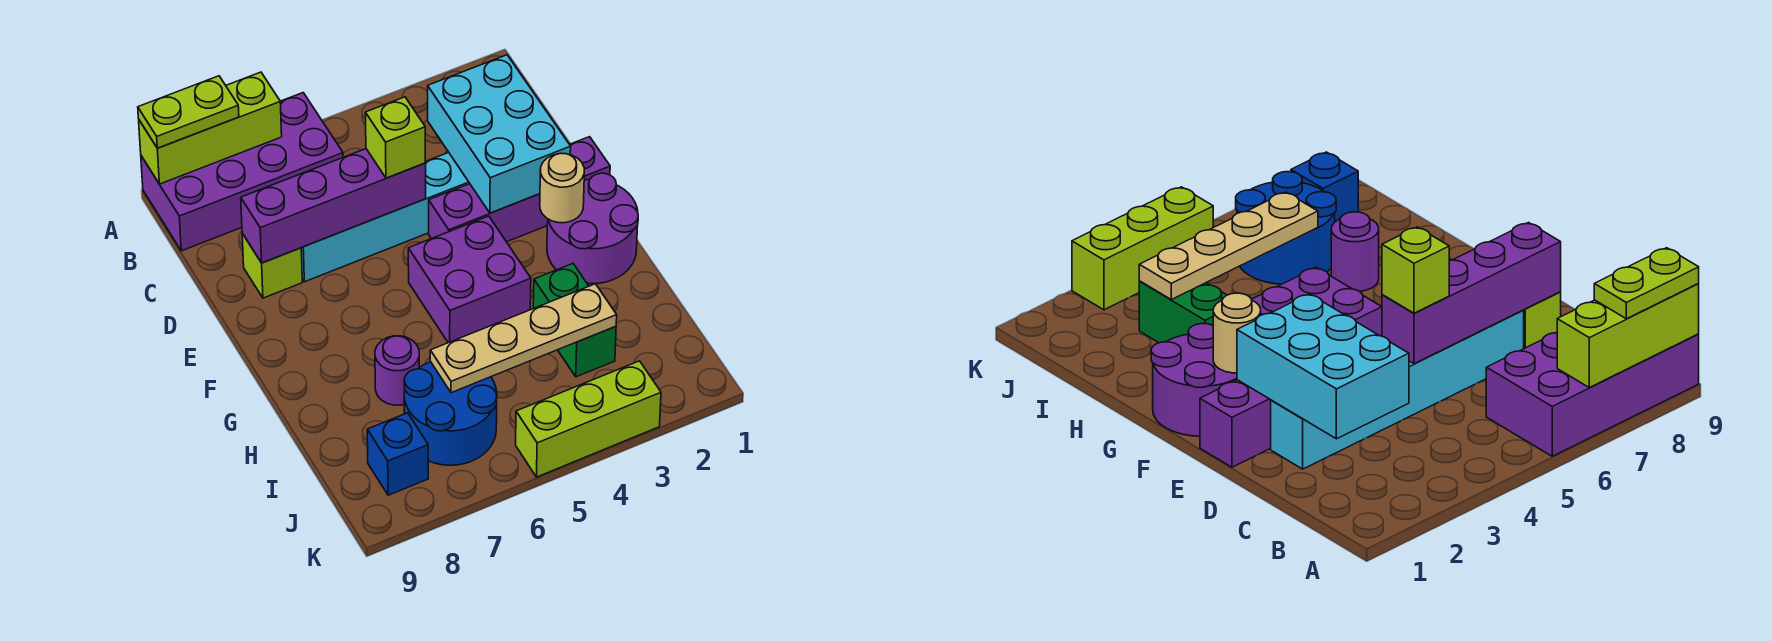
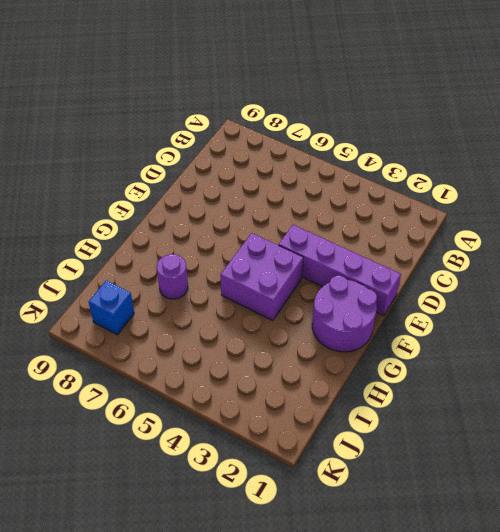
none -> purple brick A6:B9 level 1
none -> cyan brick D2:D7 level 1
none -> lime brick D8 level 1

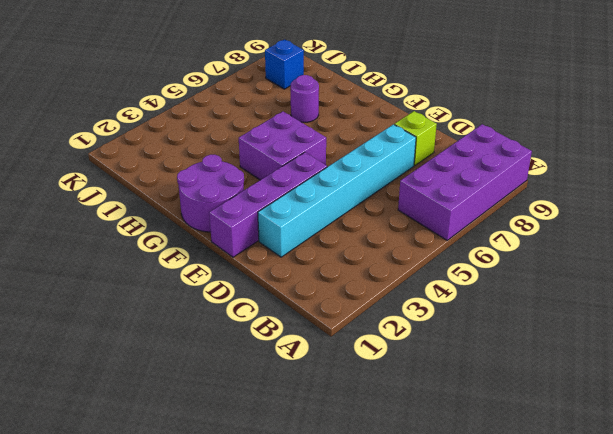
none -> green brick H3:I3 level 1
none -> blue round brick I6:J7 level 1
none -> lime brick K3:K5 level 1

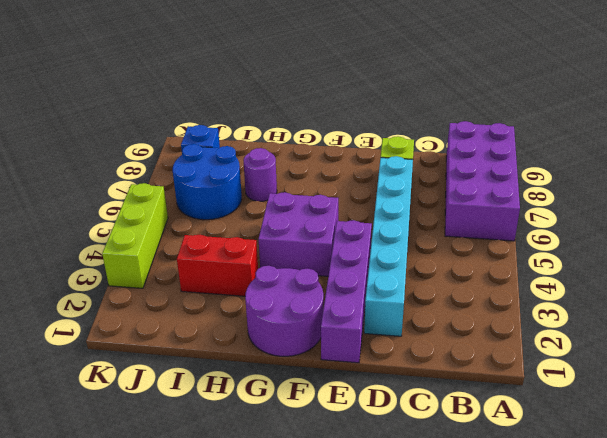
red brick H3:I3 level 1 -> green brick H3:I3 level 1
none -> lime brick A7:A9 level 2
none -> cyan brick C2:E3 level 2
none -> purple brick D5:D8 level 2

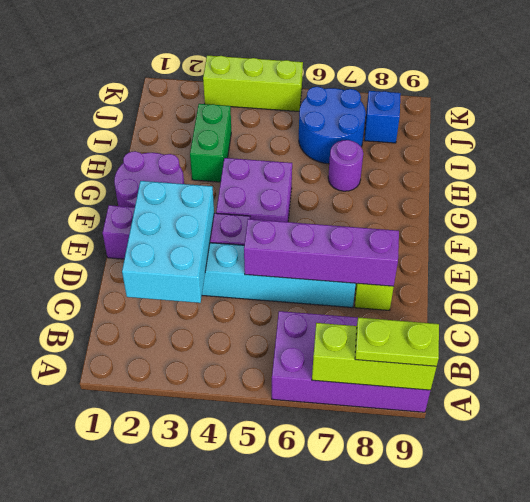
none -> tan round brick F2 level 2
none -> tan plate I3:I6 level 2
none -> lime brick D5 level 3

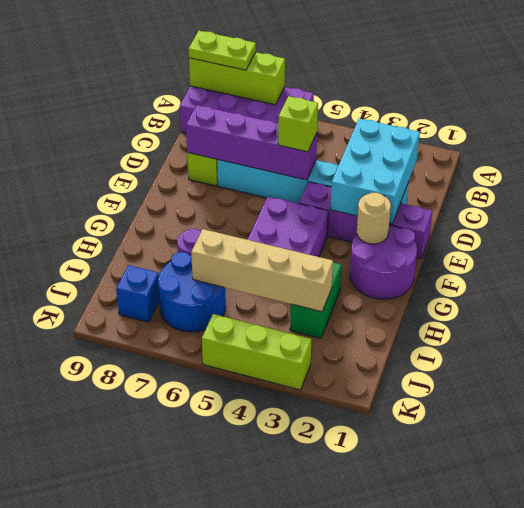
tan brick I3:I6 level 2 -> tan plate I3:I6 level 2

